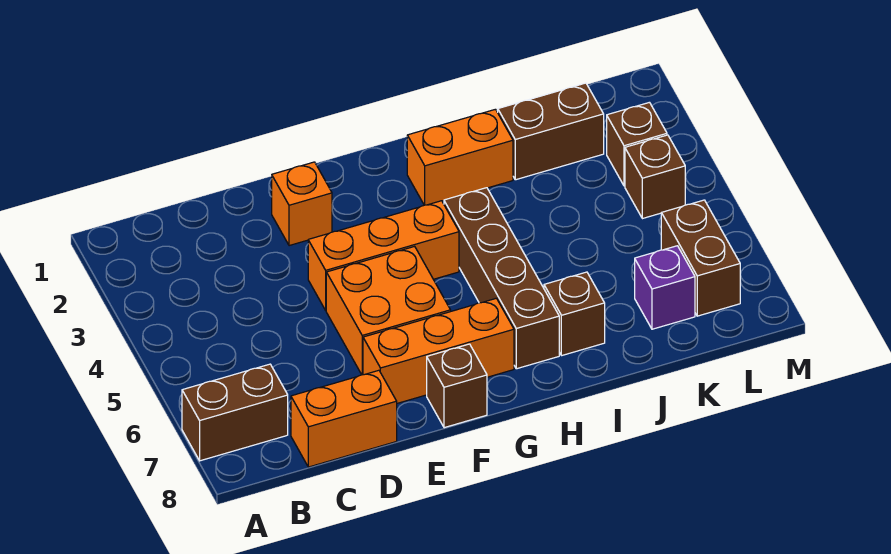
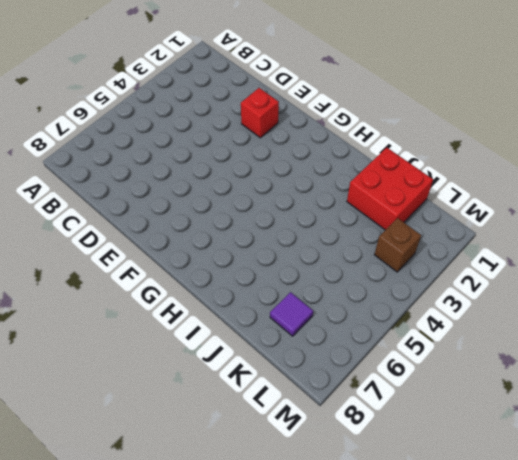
red brick E2 level 1 -> orange brick E2 level 1
red brick J1:K2 level 1 -> brown brick J2:K2 level 1
purple tile K7 level 1 -> purple brick K7 level 1
none -> brown brick A7:B7 level 1
none -> orange brick C8:D8 level 1
none -> orange brick E4:G4 level 1

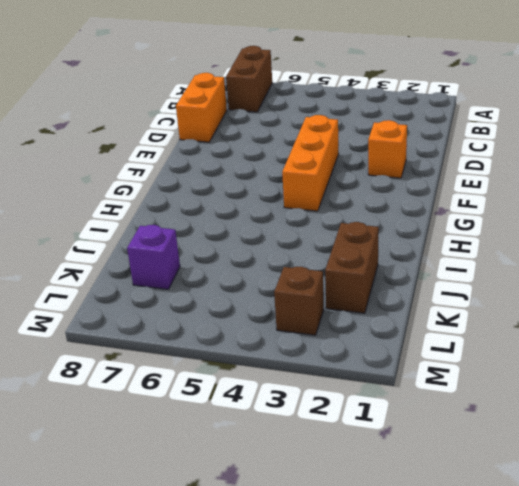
none -> orange brick E5:F6 level 1
none -> orange brick E7:G7 level 1
none -> brown brick F8 level 1

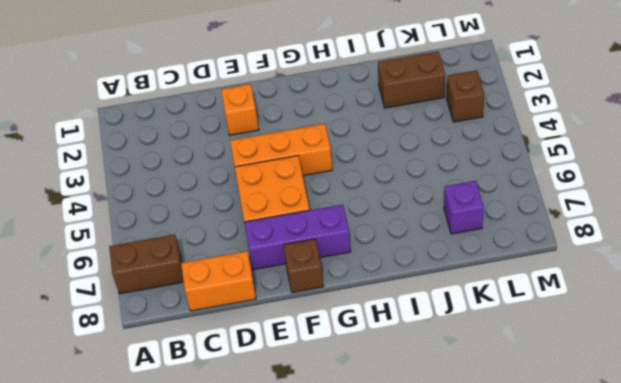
purple brick E7:G7 level 1 -> orange brick E7:G7 level 1
none -> orange brick H2:I2 level 1
none -> brown brick H4:H7 level 1
none -> brown brick I7 level 1

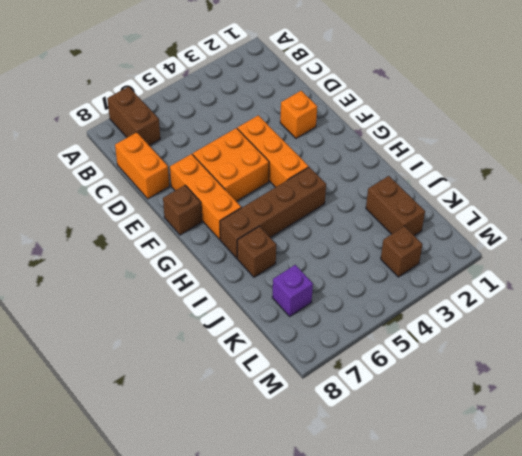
none -> orange brick H2:I2 level 1
none -> brown brick L4 level 1
none -> brown brick L6:L7 level 1

